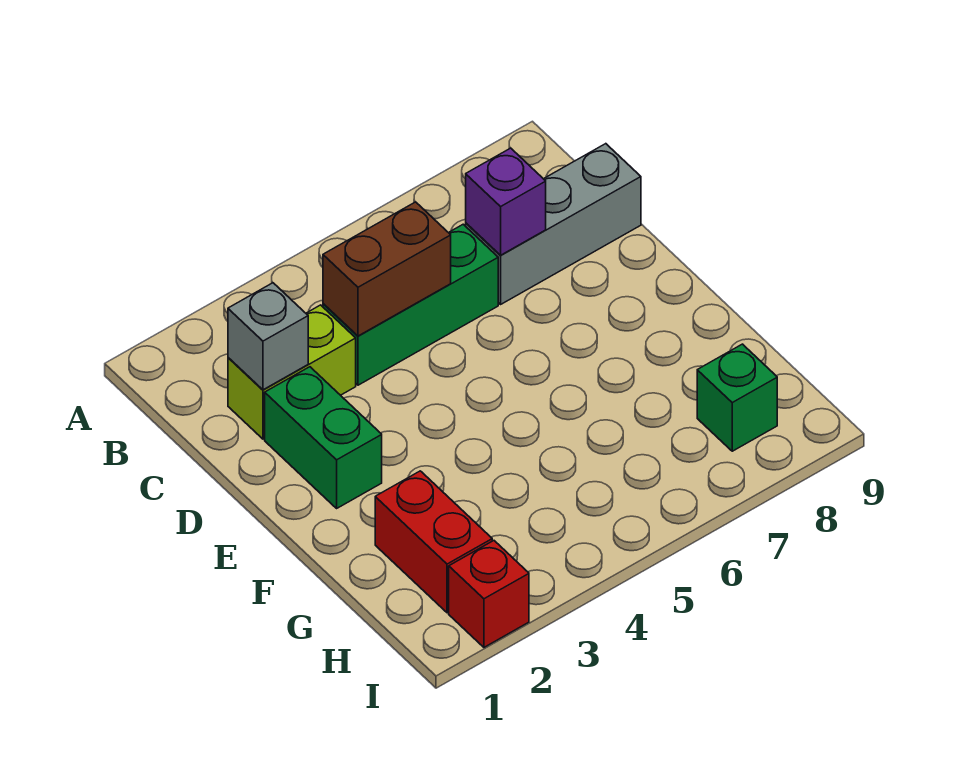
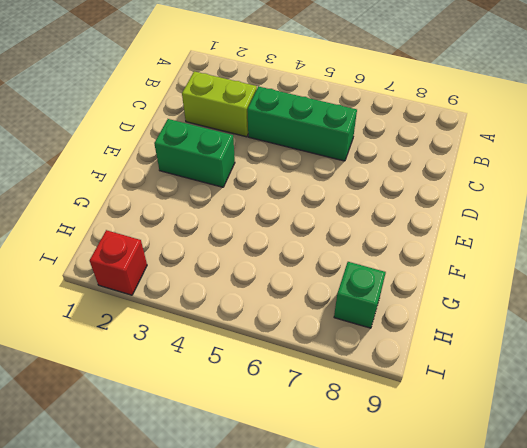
green brick E2:E3 level 1 -> green brick D2:E2 level 1
none -> grey brick C7:C9 level 1
none -> red brick G2:H2 level 1

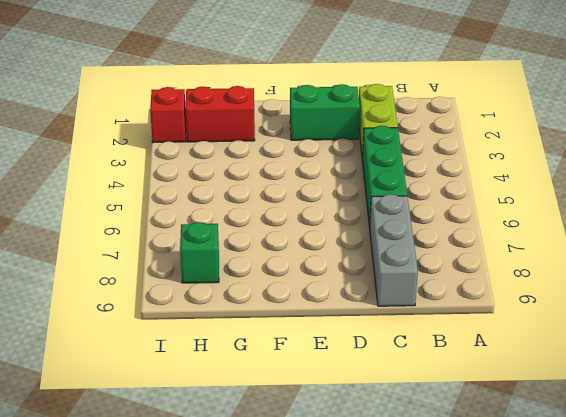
none -> grey brick C2 level 2
none -> brown brick C4:C5 level 2

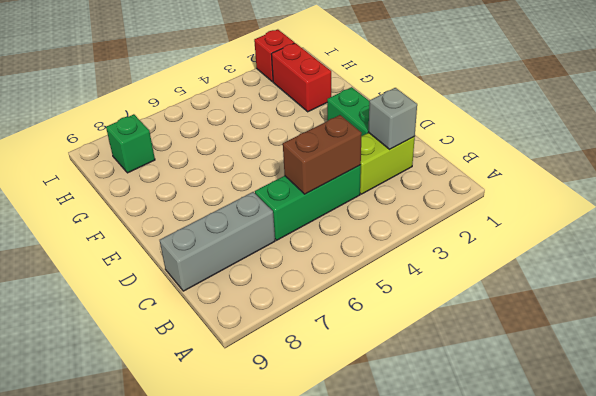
none -> purple brick C7 level 2

